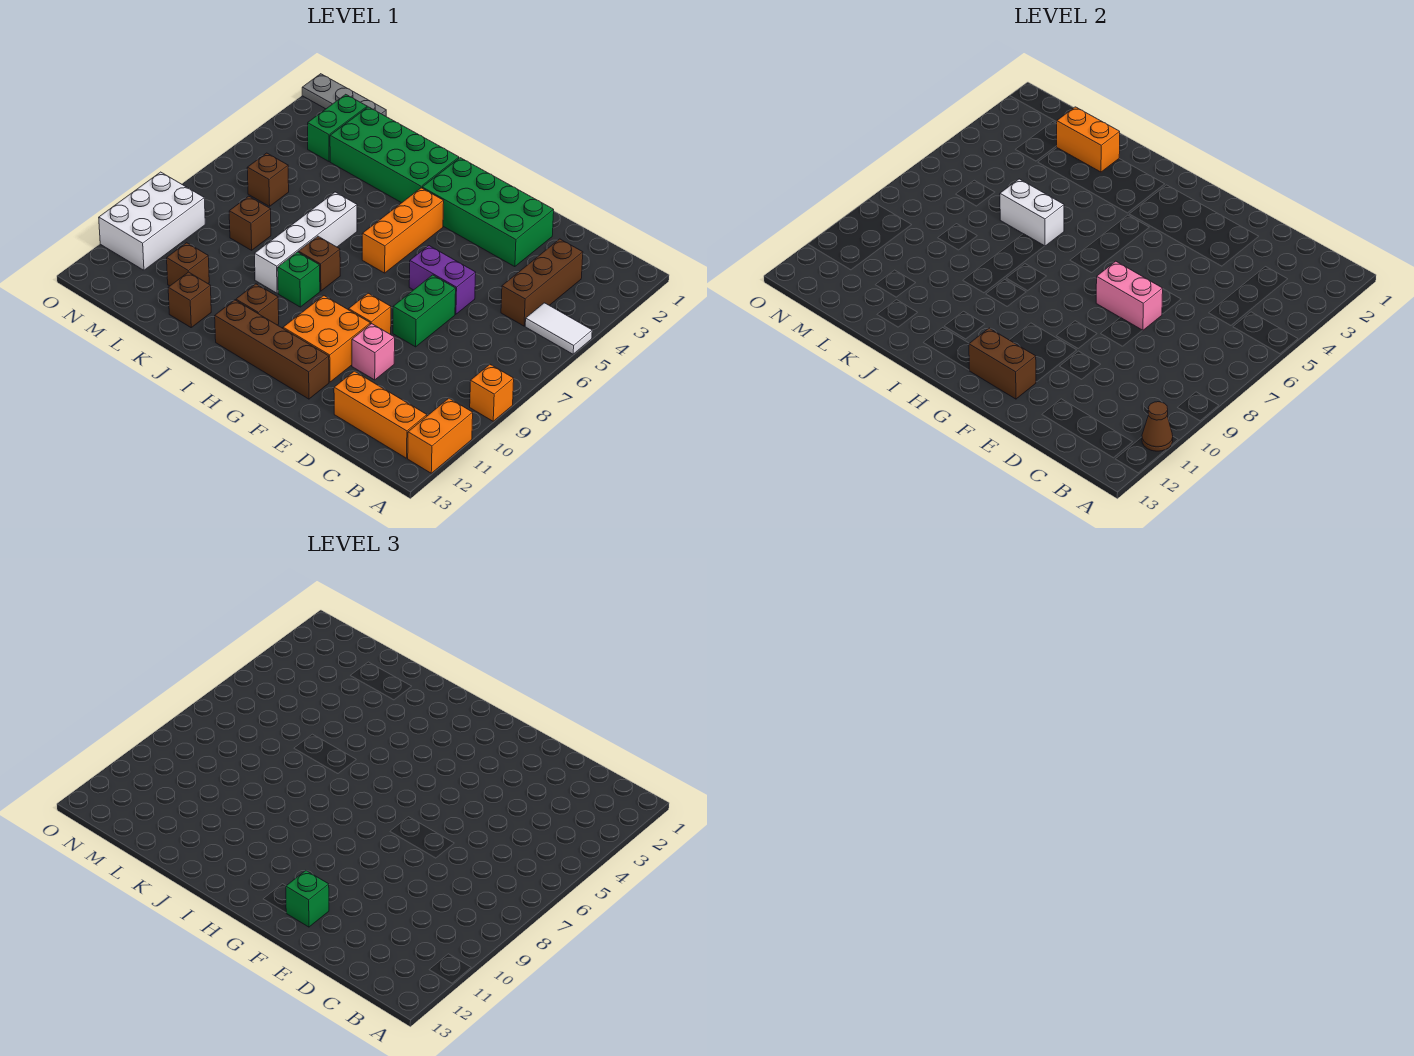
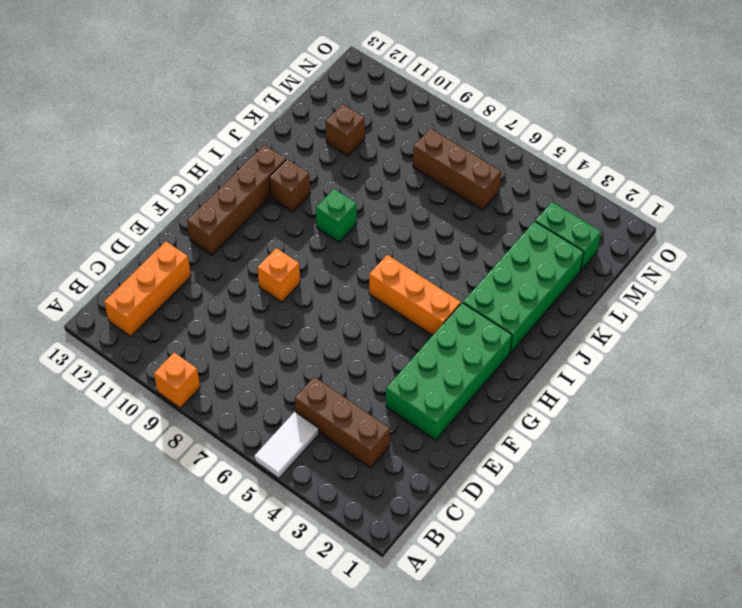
brown brick M6:M8 level 1 -> brown brick M6 level 1
none -> orange brick A11:A12 level 1
none -> purple brick E6:F6 level 1
none -> green brick E7:E8 level 1
none -> pink brick E10 level 1

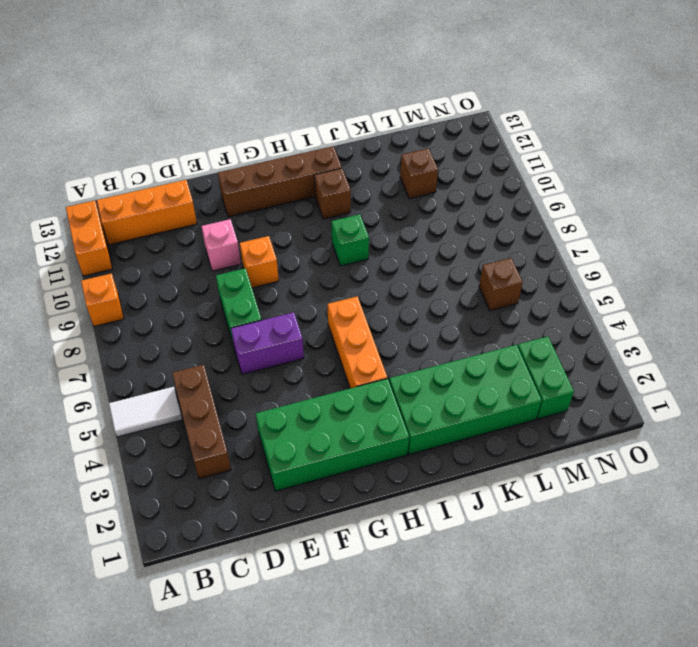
none -> orange brick F10:G11 level 1
none -> brown brick I8 level 1
none -> white brick J6:J9 level 1
none -> brown brick K12 level 1

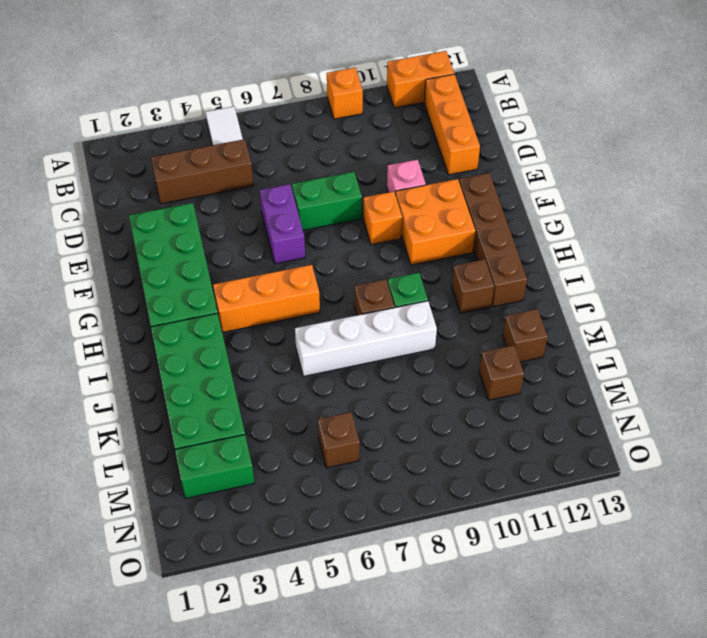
none -> brown brick L8 level 1
none -> grey plate M1:O1 level 1
none -> white brick N9:O11 level 1
none -> brown cone A11 level 2

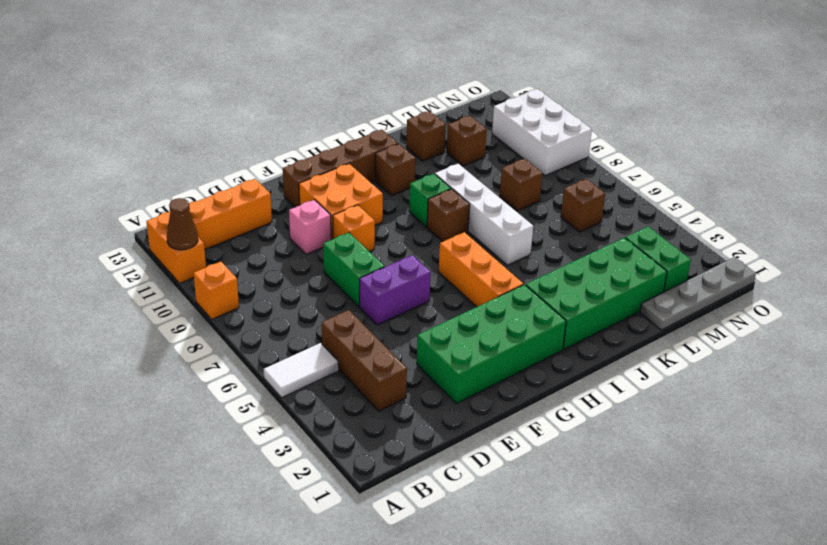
grey plate L1:O1 level 1 -> grey plate M1:O1 level 1
none -> pink brick E7:F7 level 2
none -> brown brick F12:G12 level 2
none -> white brick J6:K6 level 2
none -> orange brick K2:L2 level 2

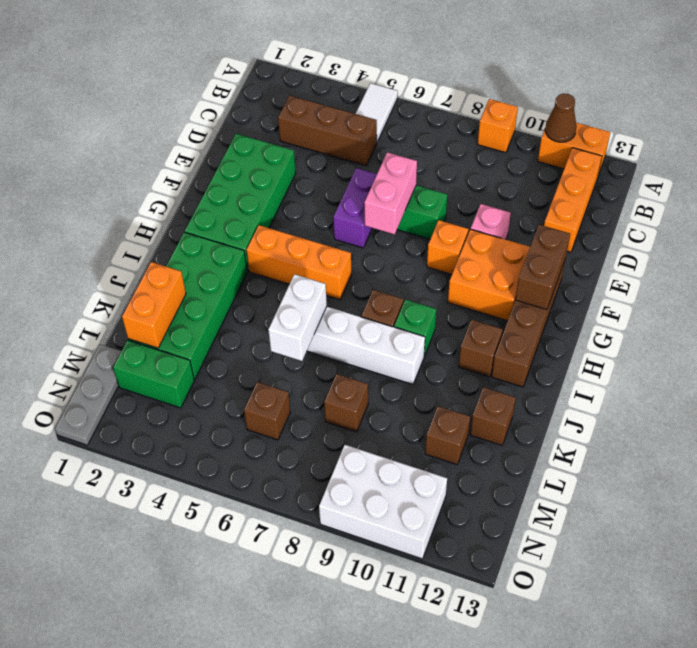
none -> green brick F12 level 3

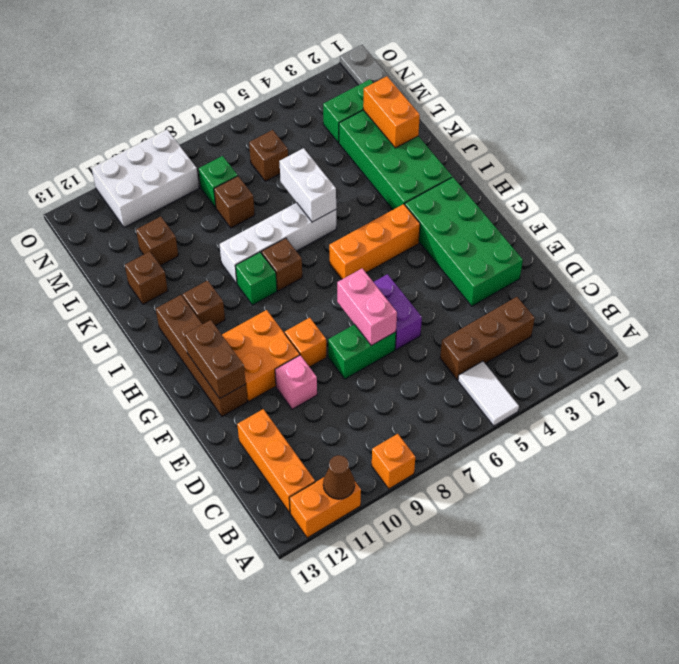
green brick M8 level 1 -> green brick F12 level 3

